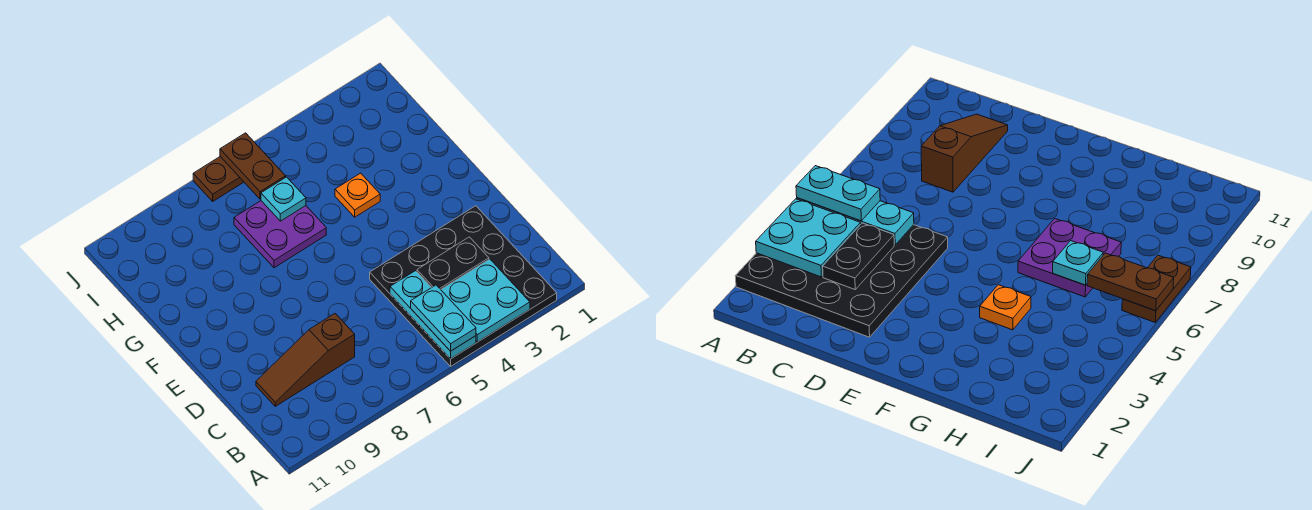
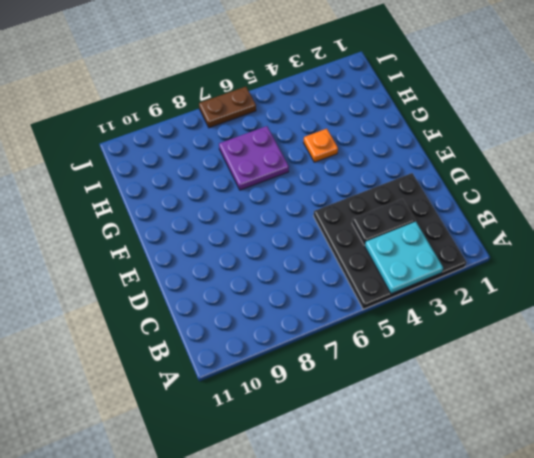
none -> brown slope C8:C10 level 1 top 8
none -> cyan plate A5:C5 level 2

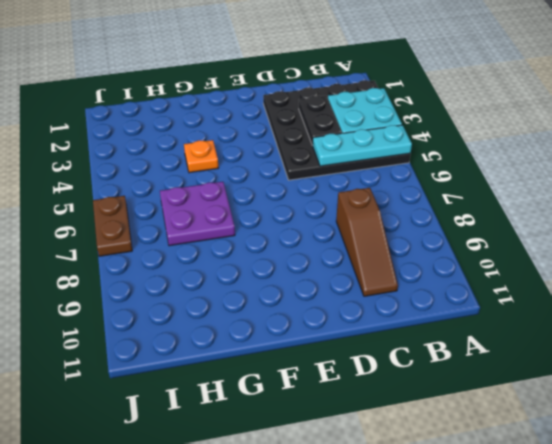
none -> cyan plate H6 level 2
none -> brown plate I6:J6 level 2

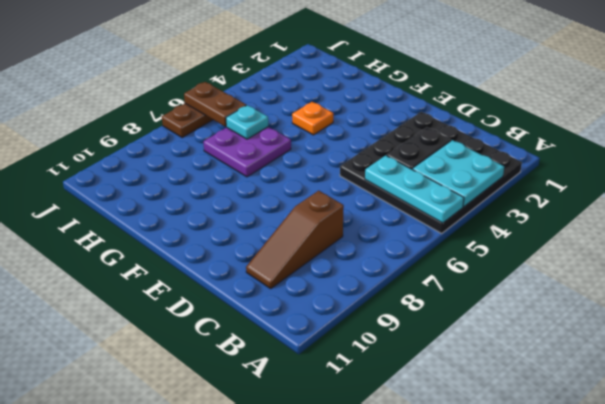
none -> cyan plate A5:B5 level 3

